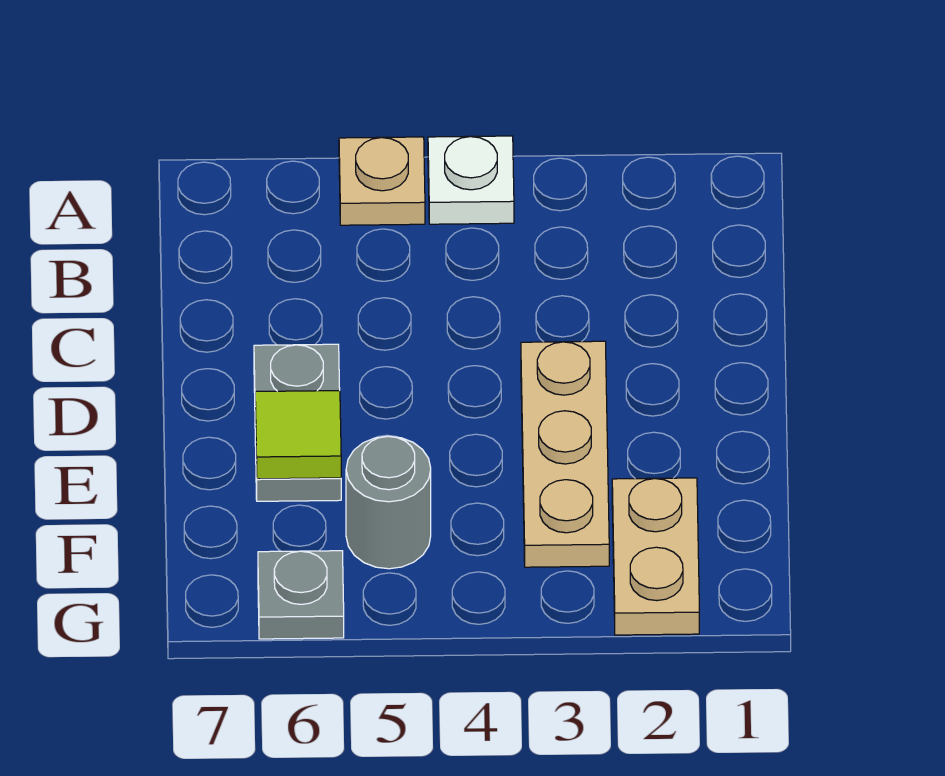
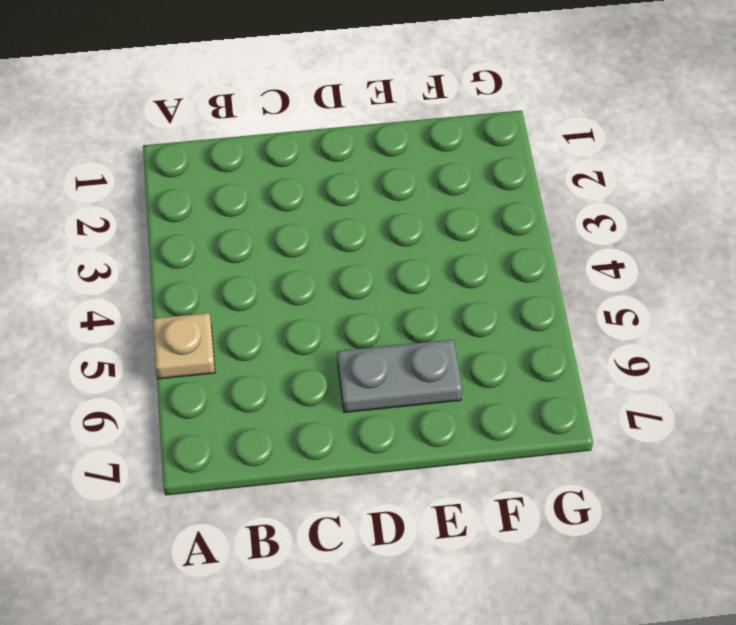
none -> white plate A4 level 1
none -> tan plate D3:F3 level 1

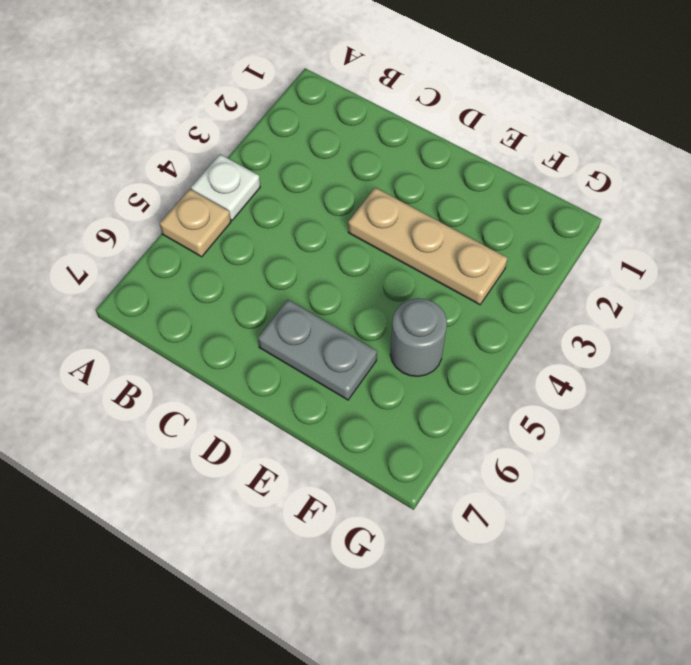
none -> tan plate F2:G2 level 1
none -> grey plate G6 level 1

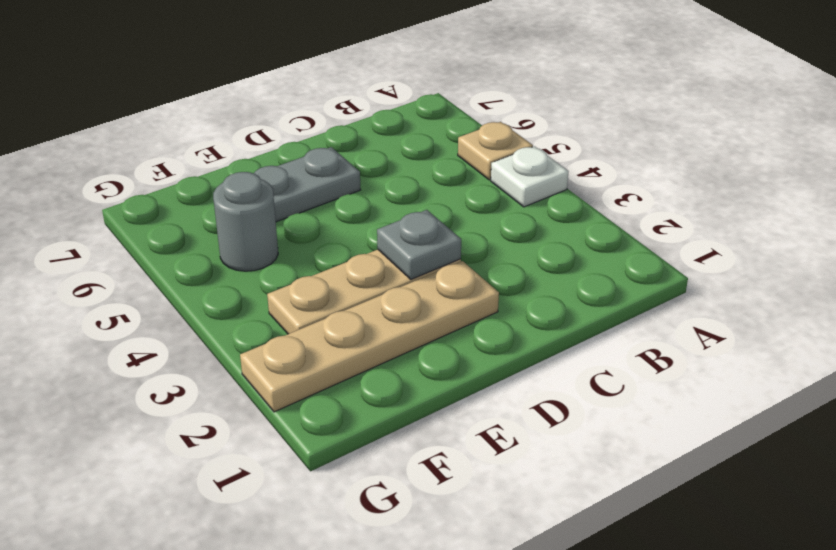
tan plate D2:G2 level 1 -> tan plate F2:G2 level 1
grey plate D3 level 2 -> grey plate G6 level 1
none -> lime tile E6 level 2

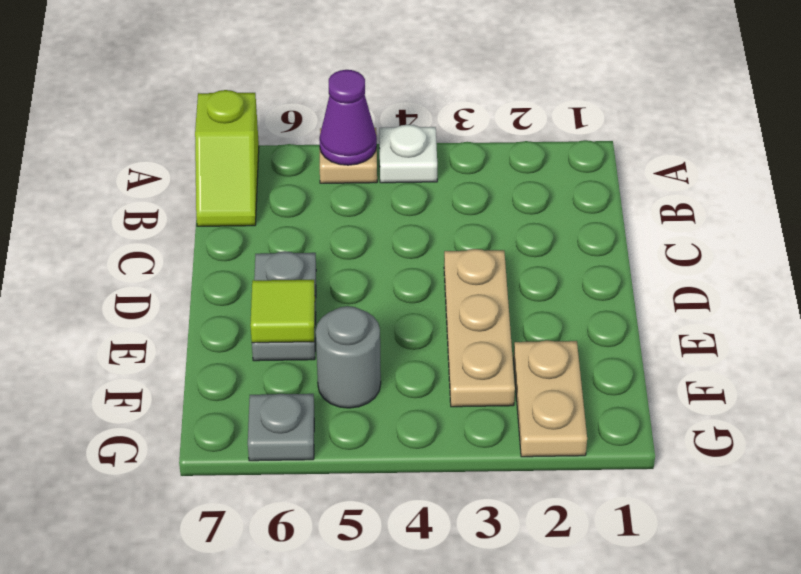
purple cone A5 level 2 -> none
lime slope A7:B7 level 1 top A -> none

